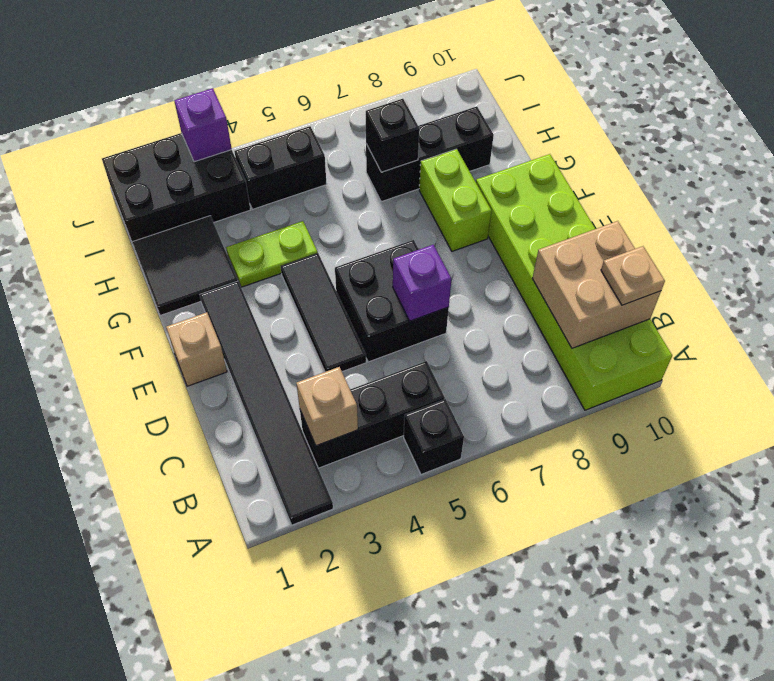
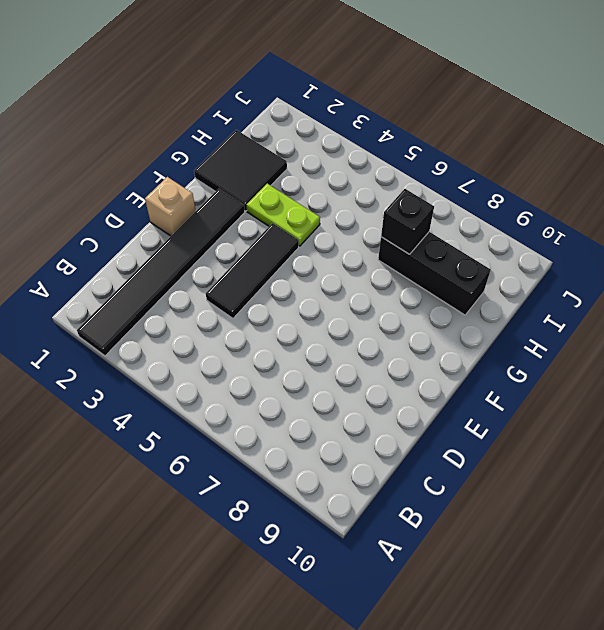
none -> black brick A5 level 1
none -> lime brick A9:F10 level 1
none -> black brick B3:B5 level 1

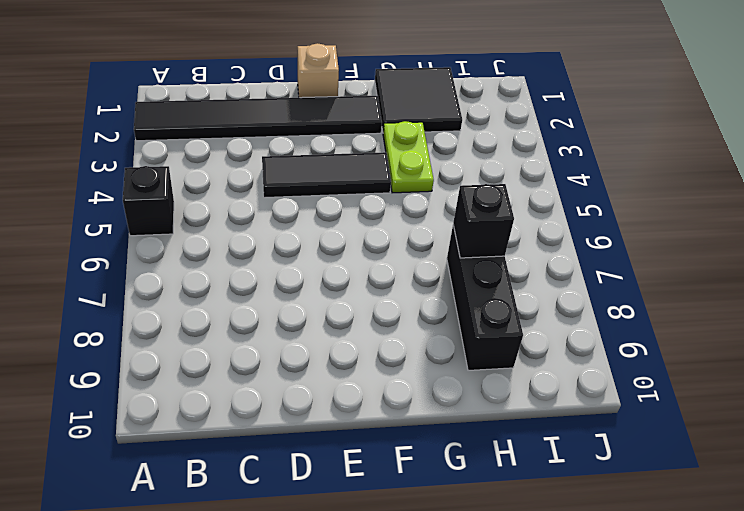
none -> lime brick A9:F10 level 1
none -> black brick B3:B5 level 1
none -> black brick D5:E6 level 1

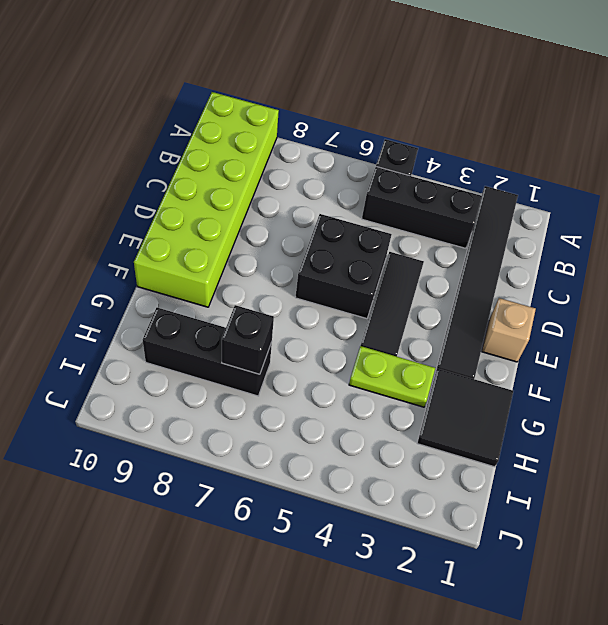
none -> lime brick F8:G8 level 1
none -> black brick I1:J3 level 1
none -> black brick I4:I5 level 1

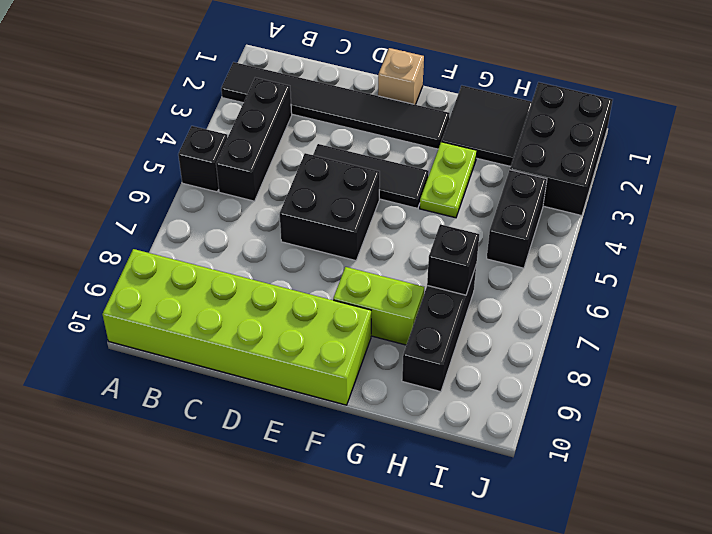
none -> tan brick B3 level 2
none -> tan brick B9:C10 level 2
none -> purple brick D6 level 2

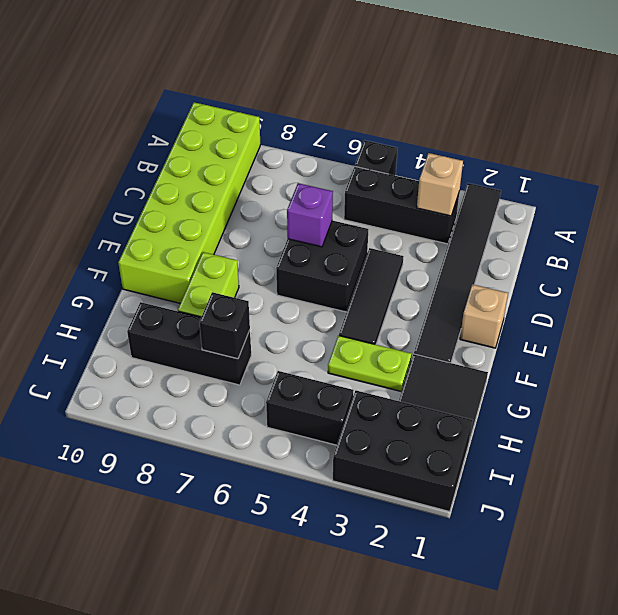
none -> tan brick B9:C10 level 2
none -> purple brick J3 level 2
none -> tan plate B10 level 3

